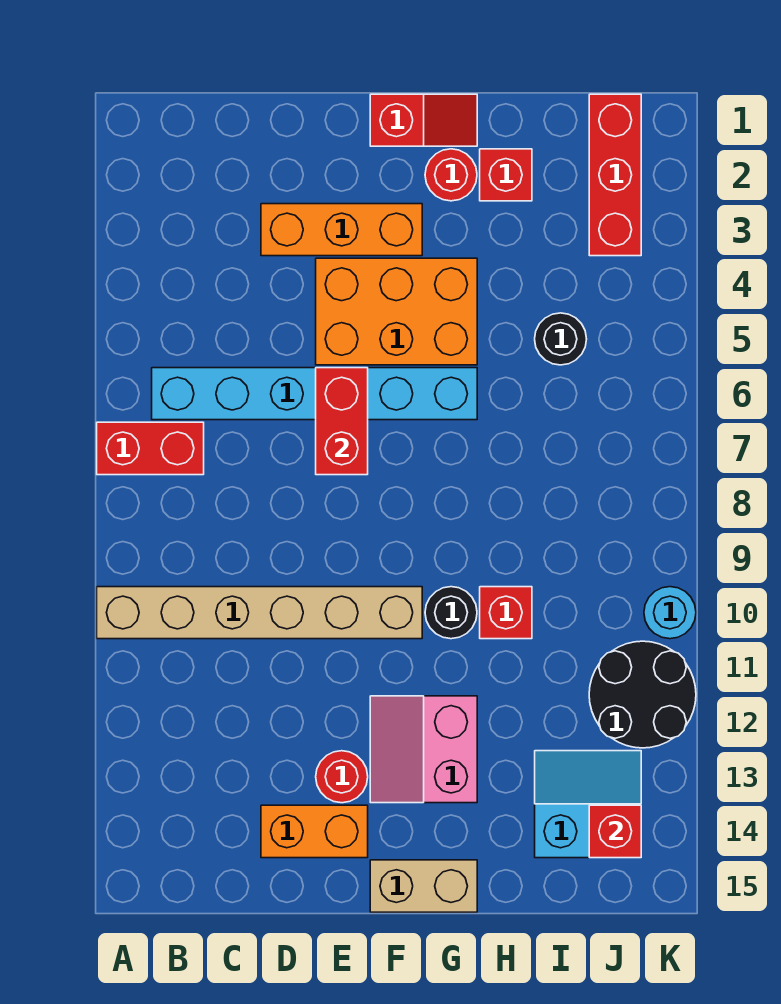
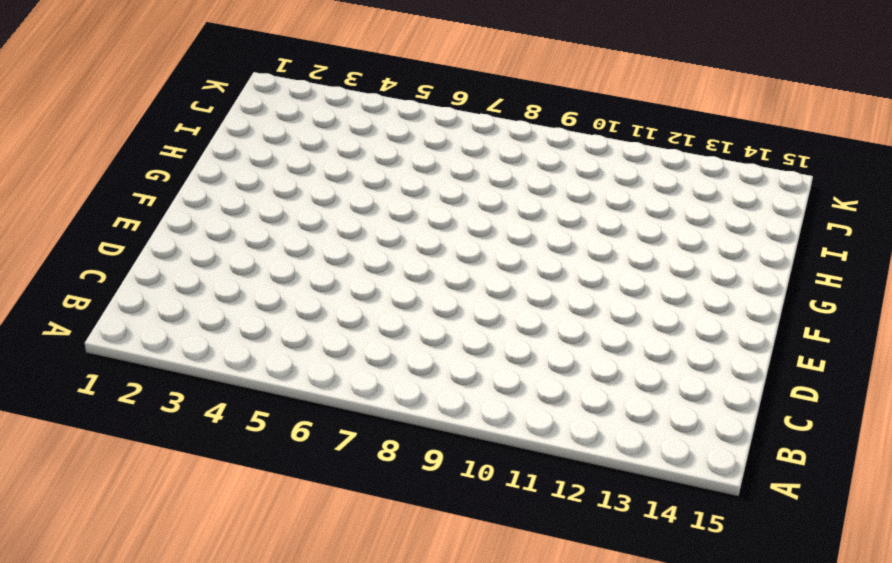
none -> red brick A7:B7 level 1
none -> tan brick A10:F10 level 1
none -> cyan brick B6:G6 level 1

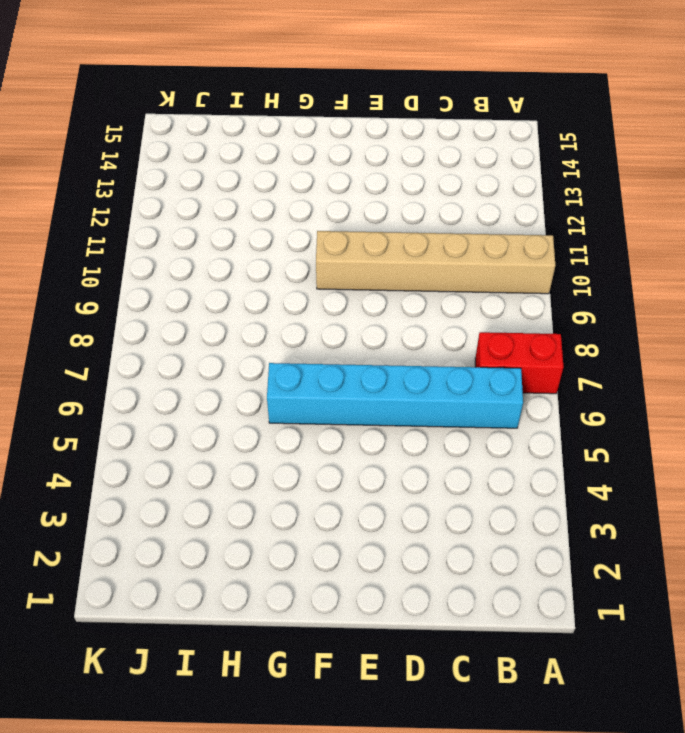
none -> orange brick D3:F3 level 1
none -> orange brick D14:E14 level 1
none -> orange brick E4:G5 level 1

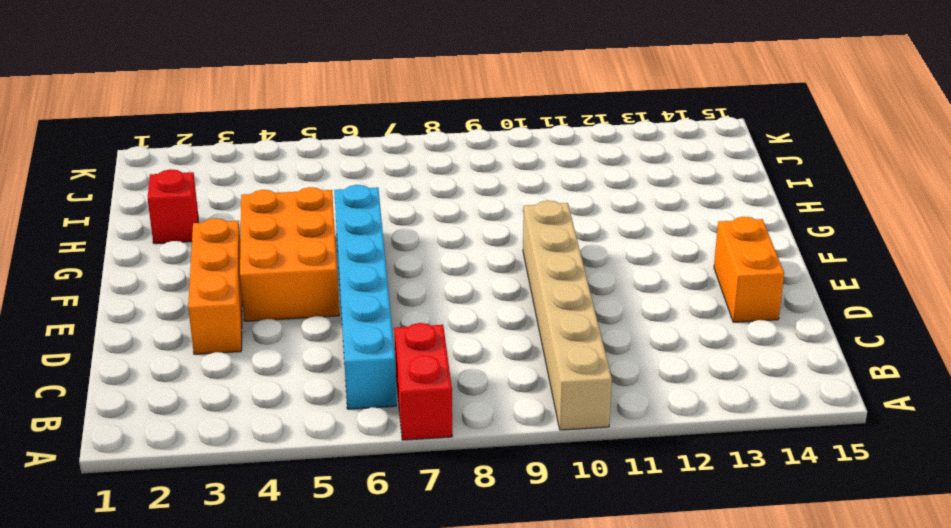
none -> red round brick E13 level 1
none -> red slope F1:G1 level 1 top F
none -> pink slope F12:G13 level 1 top G

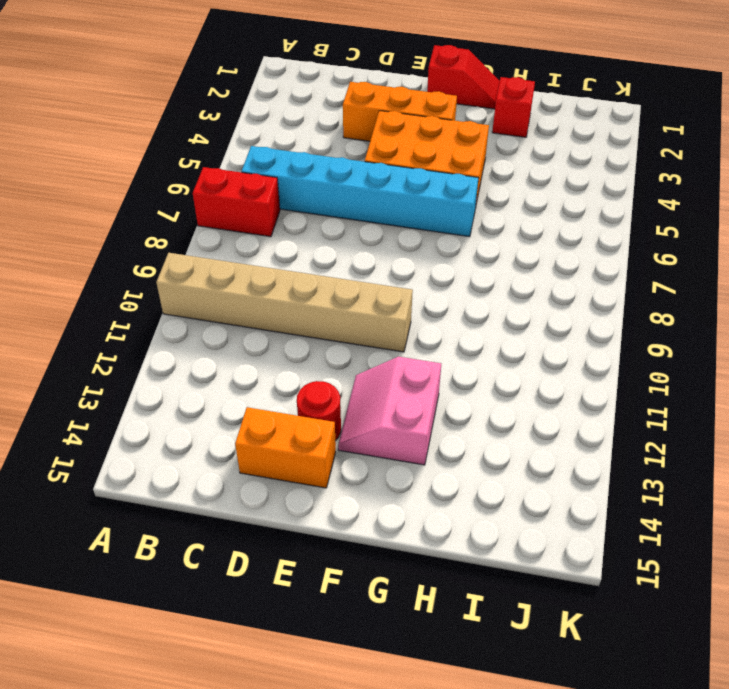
none -> tan brick F15:G15 level 1
none -> red round brick G2 level 1
none -> black round brick G10 level 1

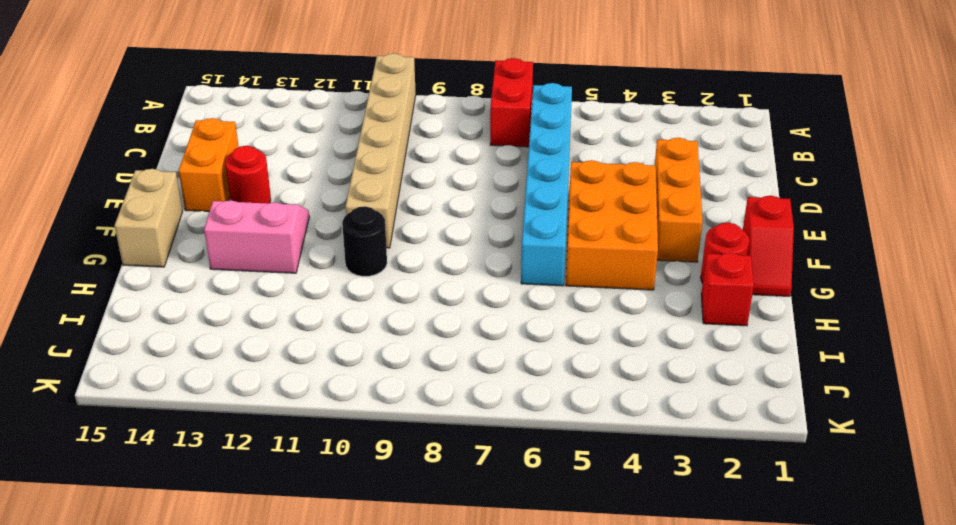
none -> red brick H10 level 1
none -> black round brick I5 level 1
none -> cyan slope I13:J14 level 1 top 14

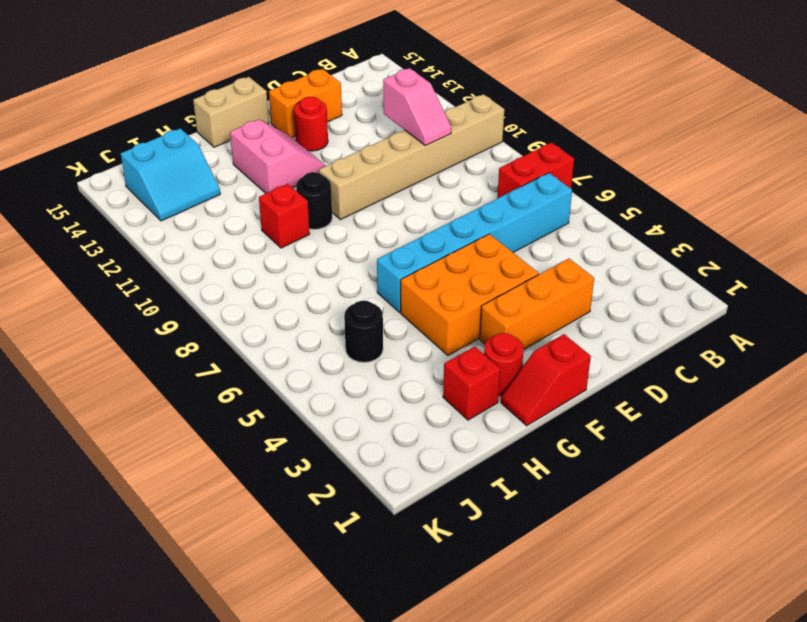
pink slope C10:C11 level 2 top 11 -> none
none -> red brick J1:J3 level 1
none -> black round brick J11:K12 level 1
none -> cyan round brick K10 level 1

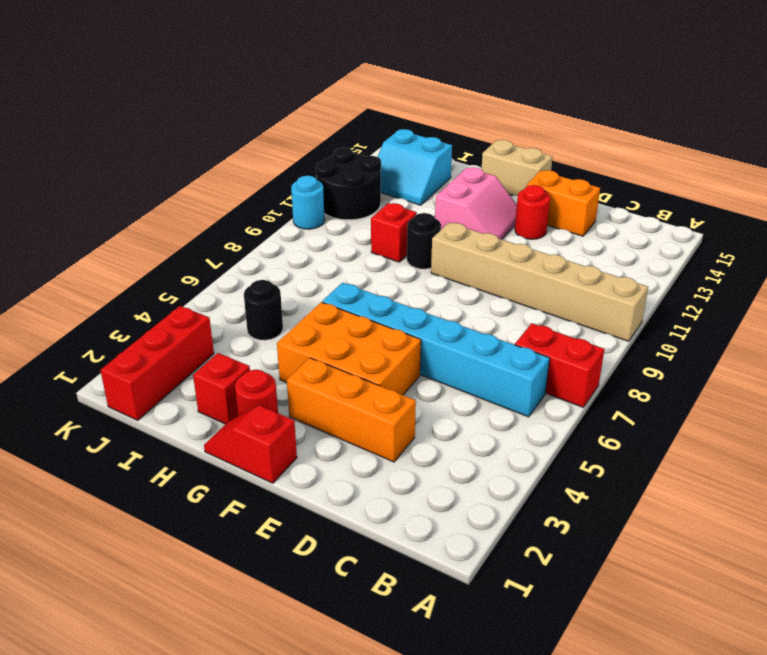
none -> red brick E6:E7 level 2
none -> red brick J14 level 2

